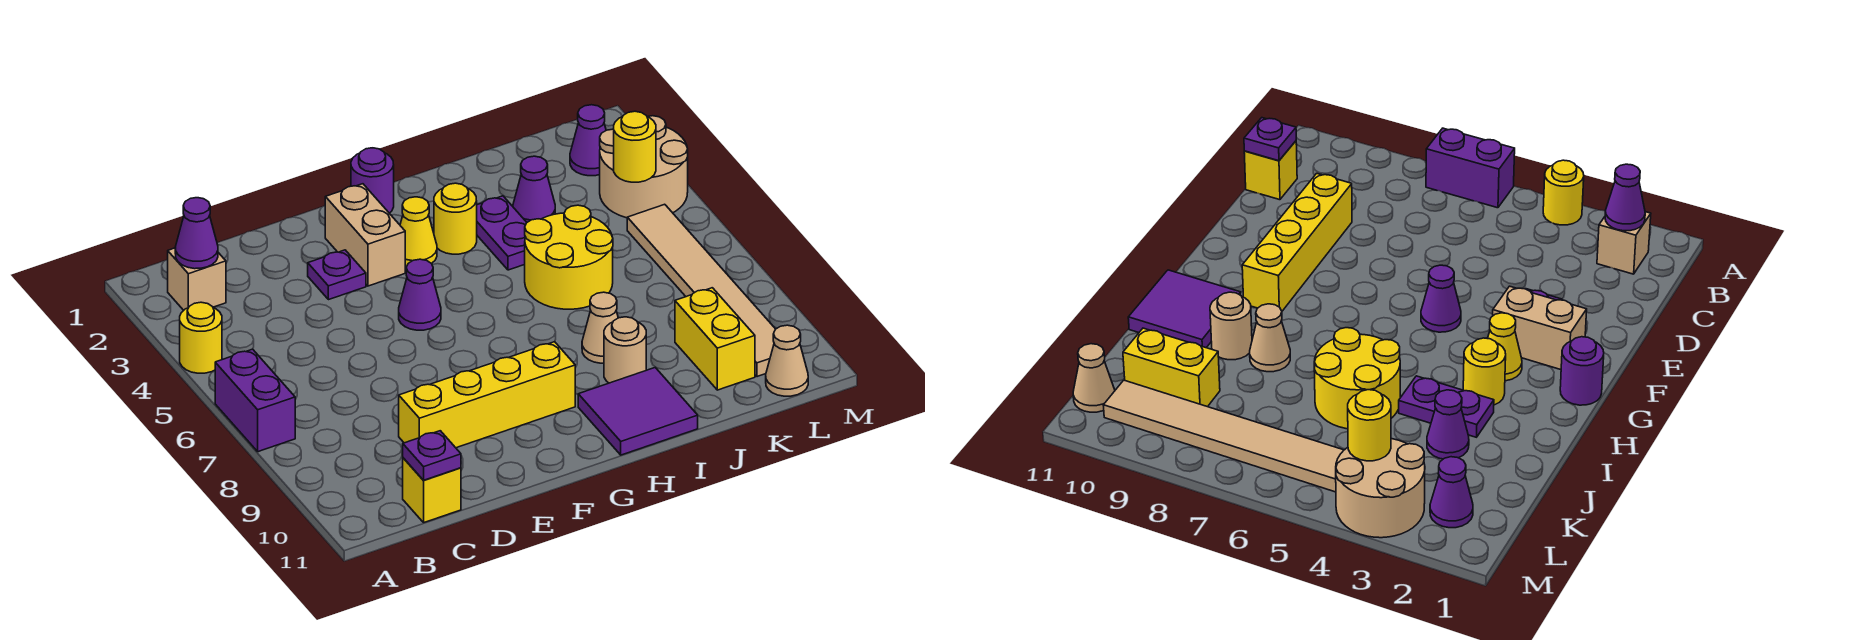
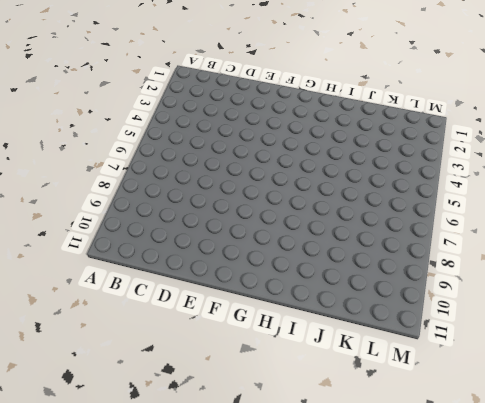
none -> yellow round brick A4 level 1
none -> purple brick A6:A7 level 1
none -> tan brick B2 level 1

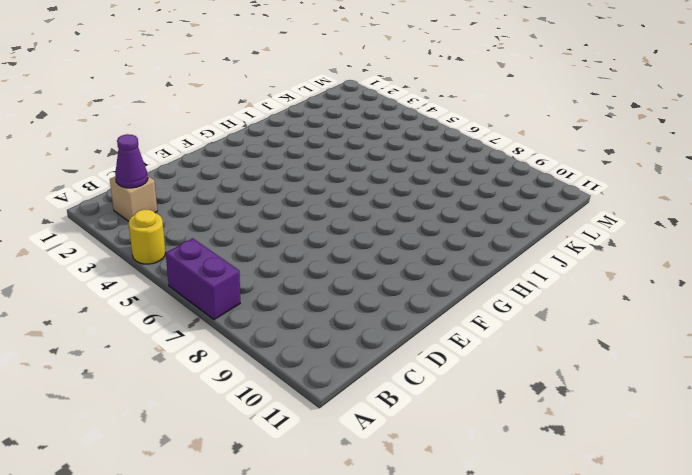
none -> yellow brick C11 level 1
none -> yellow brick D9:G9 level 1
none -> purple plate E3 level 1

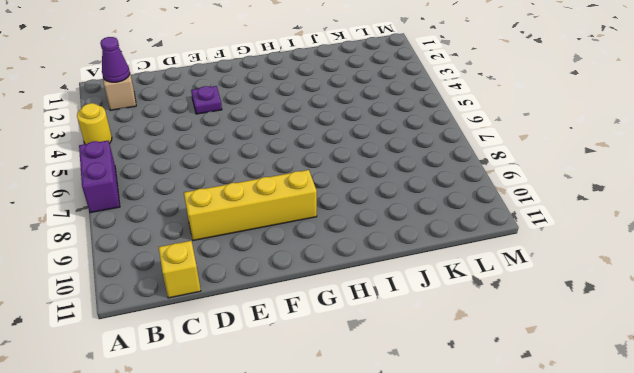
none -> tan brick F2:F3 level 1
none -> purple cone F5 level 1
none -> purple round brick G1 level 1

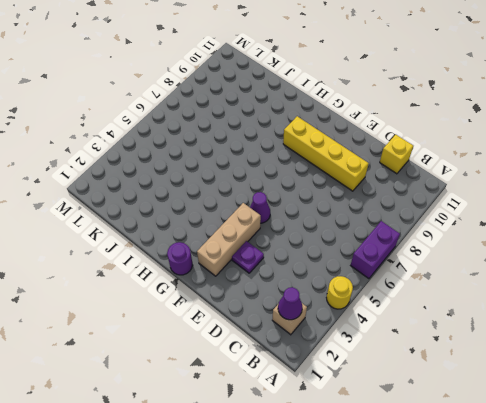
tan brick F2:F4 level 1 -> tan brick F2:F3 level 1
none -> yellow cone G3 level 1
none -> yellow round brick H3 level 1
none -> purple tile H10:I11 level 1

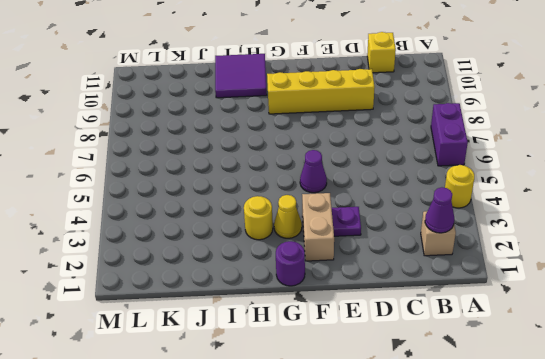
none -> purple plate I3:I4 level 1
none -> yellow round brick I5:J6 level 1
none -> tan cone I8 level 1

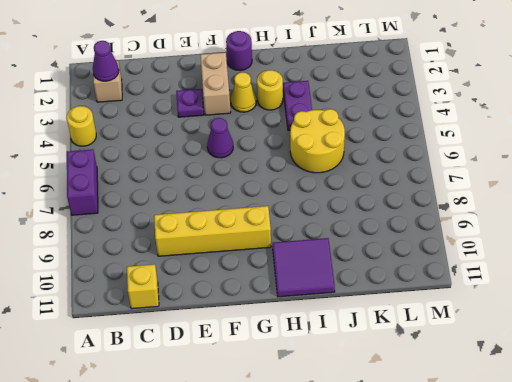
none -> tan cone I8 level 1
none -> tan round brick I9 level 1
none -> purple cone J3 level 1

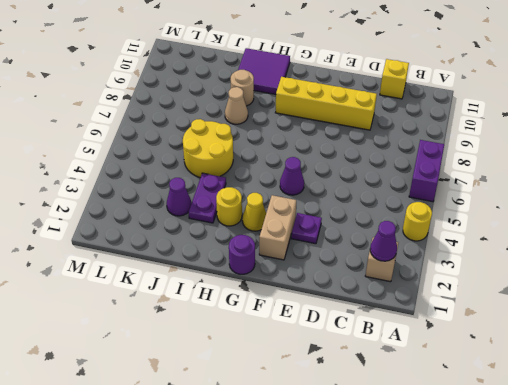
none -> yellow brick K9:K10 level 1
none -> purple cone L2 level 1
none -> tan round brick L3:M4 level 1

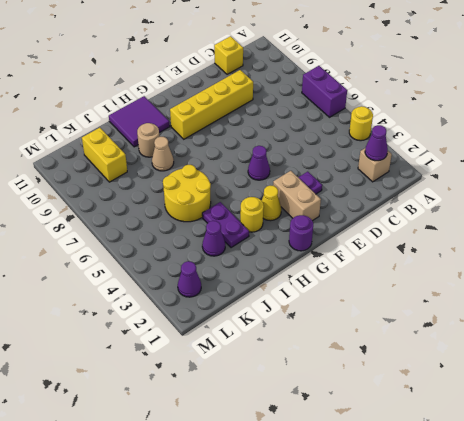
none -> tan round brick L3:M4 level 1
none -> tan tile L5:L10 level 1
none -> tan cone L11 level 1

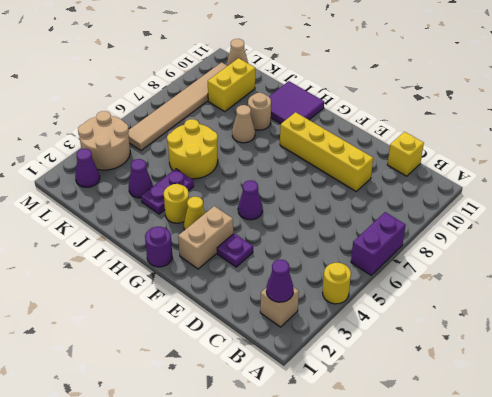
none -> purple plate C11 level 2
none -> yellow round brick L4 level 2

